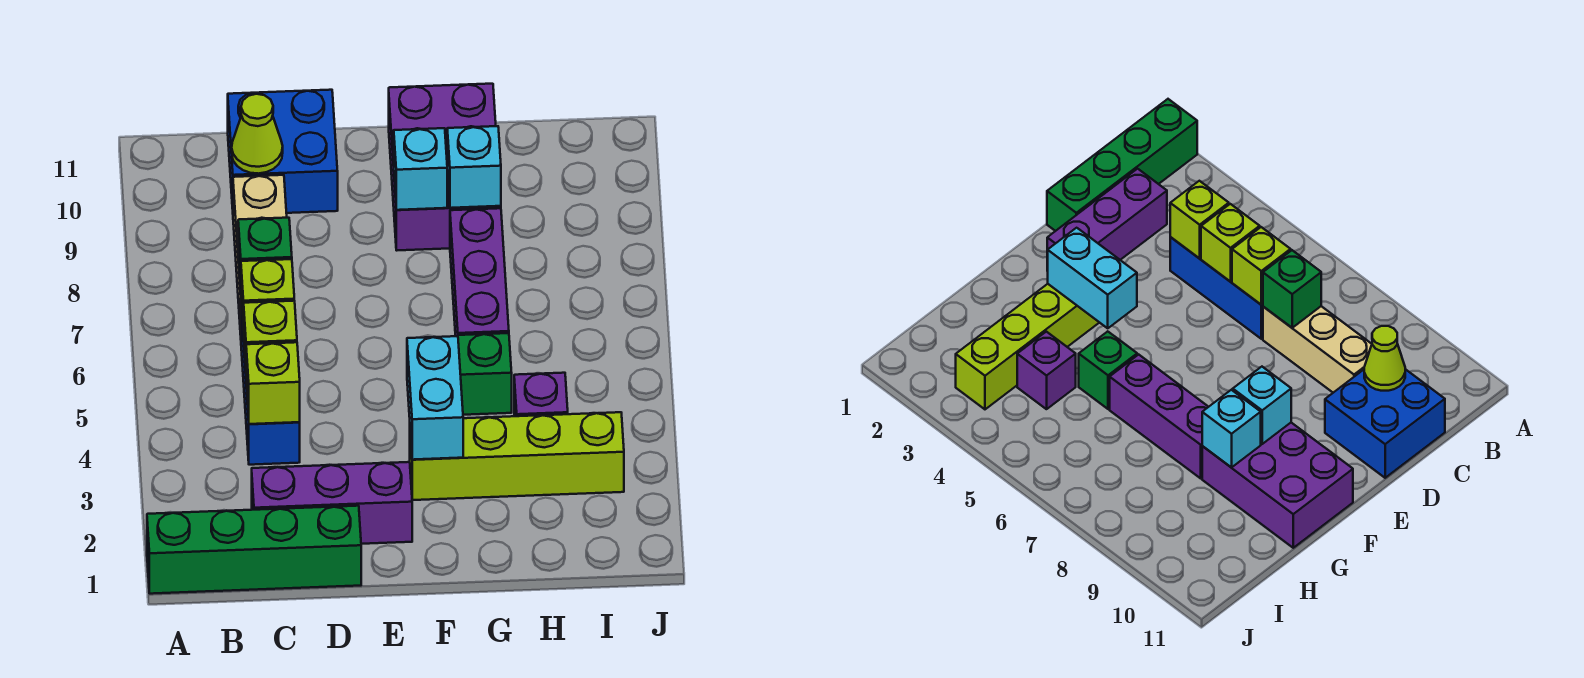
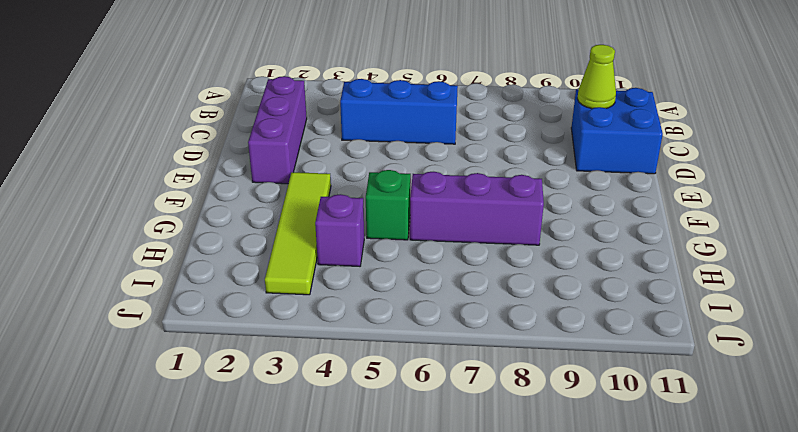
lime tile F3:I3 level 1 -> lime brick F3:I3 level 1
none -> green brick A1:D1 level 1
none -> tan brick C7:C9 level 1
none -> purple brick F9:G11 level 1

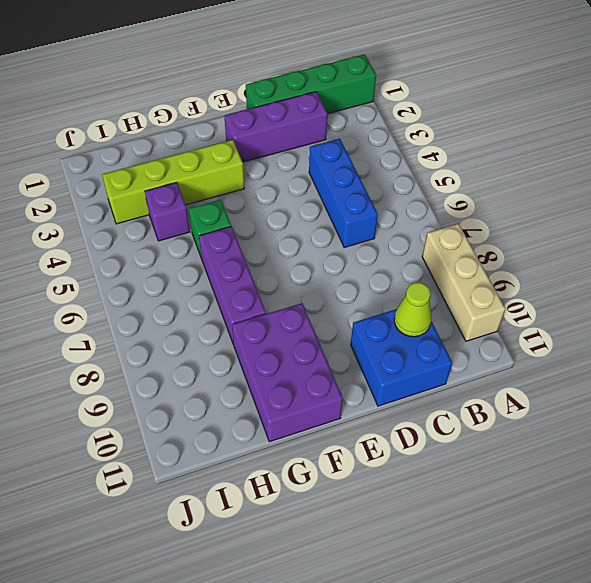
tan brick A8:A10 level 1 -> tan brick C7:C9 level 1
none -> lime brick C4 level 2
none -> lime brick C5 level 2
none -> lime brick C6 level 2

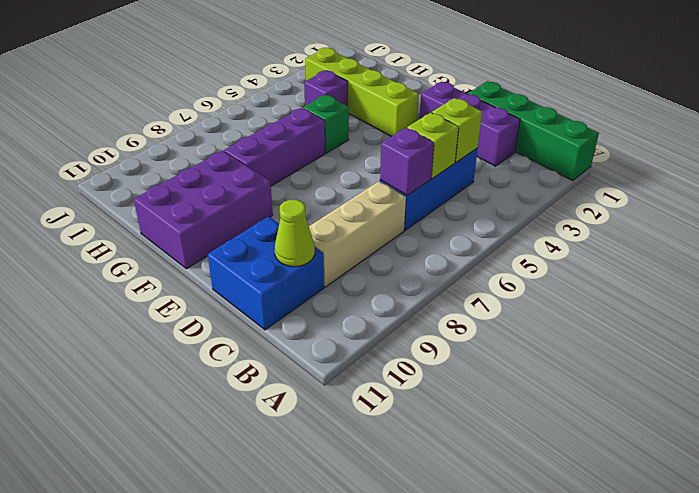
purple brick C6 level 2 -> lime brick C6 level 2
none -> green brick C7 level 2
none -> cyan brick F3:F4 level 2
none -> cyan brick F9 level 2

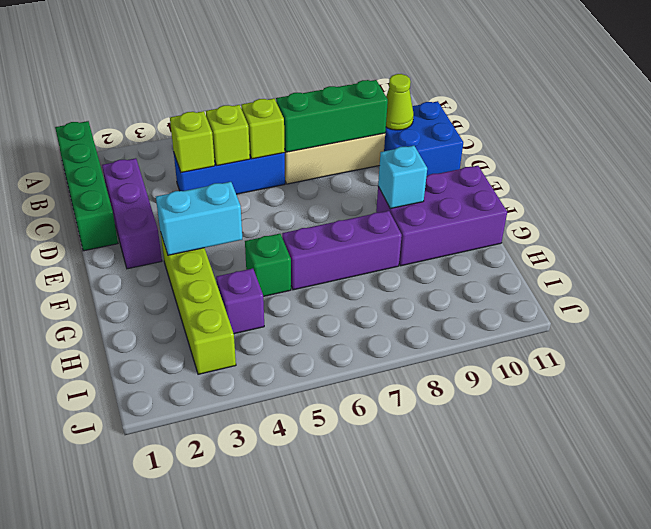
green brick C7:C9 level 2 -> green brick C7 level 2
none -> cyan brick G9 level 2

